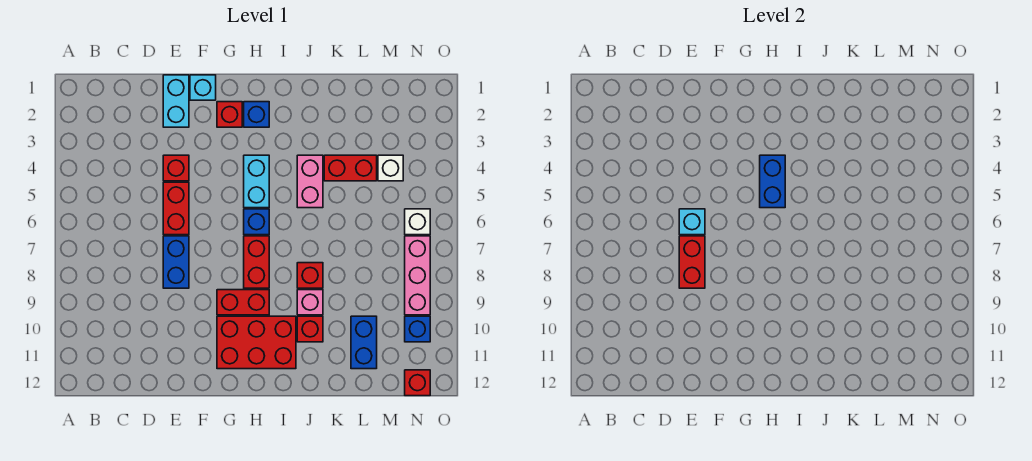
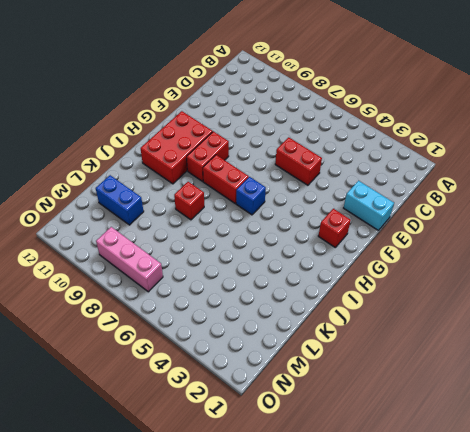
none -> red brick E4 level 1
none -> blue brick E7:E8 level 1
none -> cyan brick F1 level 1

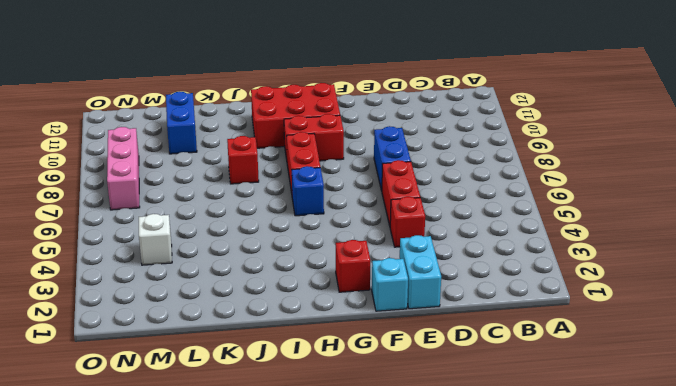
none -> blue brick H2 level 1
none -> cyan brick H4:H5 level 1
none -> pink brick J4:J5 level 1

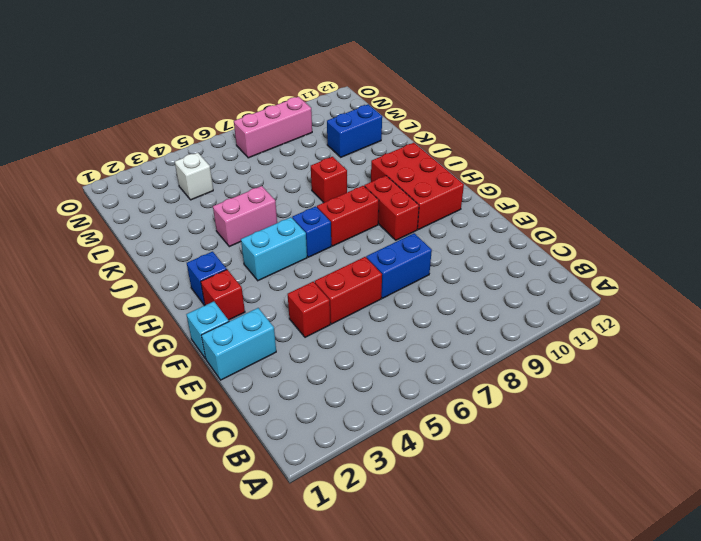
none -> pink brick J9 level 1
none -> red brick J10 level 1
none -> red brick K4:L4 level 1

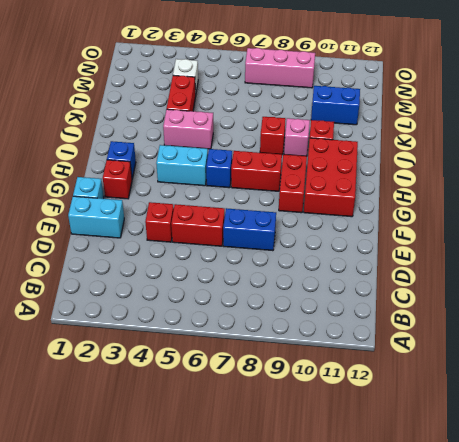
none -> white brick N6 level 1
none -> blue brick N10 level 1
none -> red brick N12 level 1

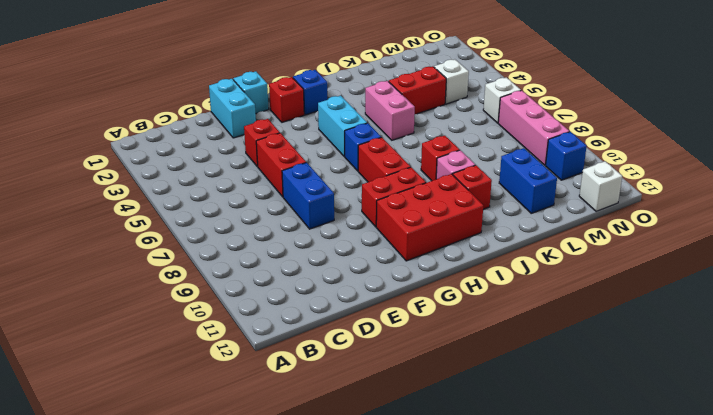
white brick N12 level 1 -> red brick N12 level 1
none -> cyan brick E6 level 2
none -> red brick E7:E8 level 2
none -> blue brick H4:H5 level 2

